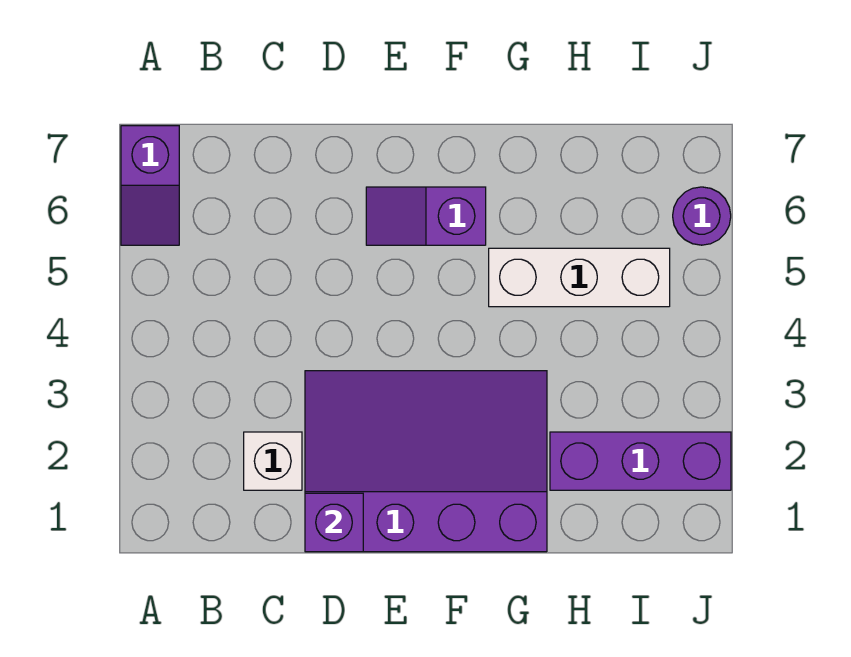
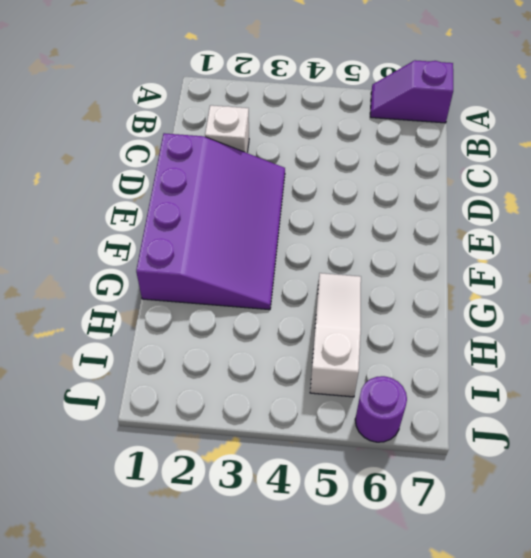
white slope G5:I5 level 1 top I -> white brick G5:I5 level 1
none -> purple slope E6:F6 level 1 top F
none -> purple brick H2:J2 level 1

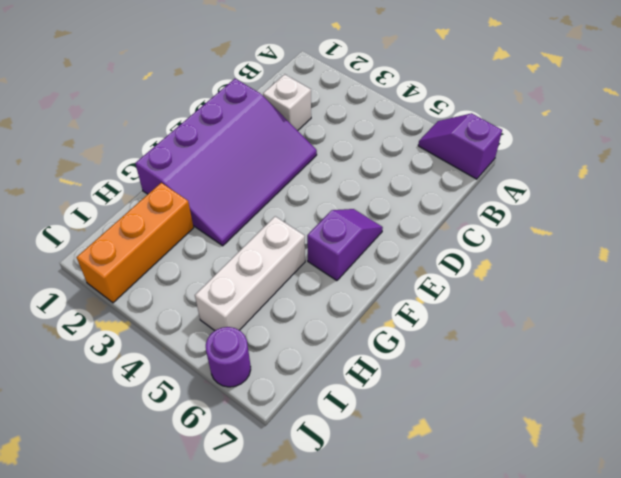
orange brick H2:J2 level 1 -> purple brick H2:J2 level 1
none -> purple brick D1 level 2

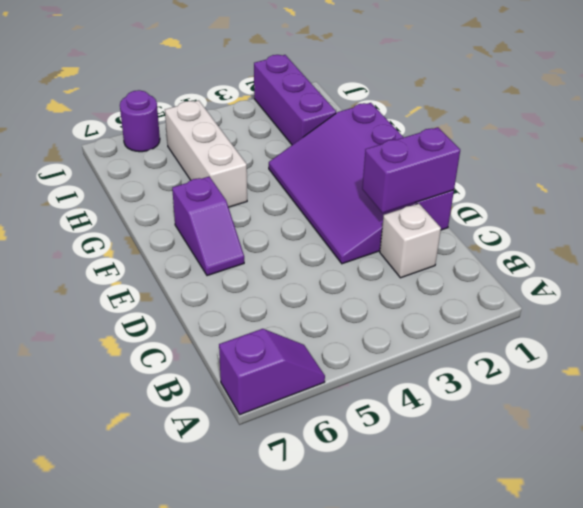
purple brick D1:D2 level 2 -> purple brick D1 level 2

